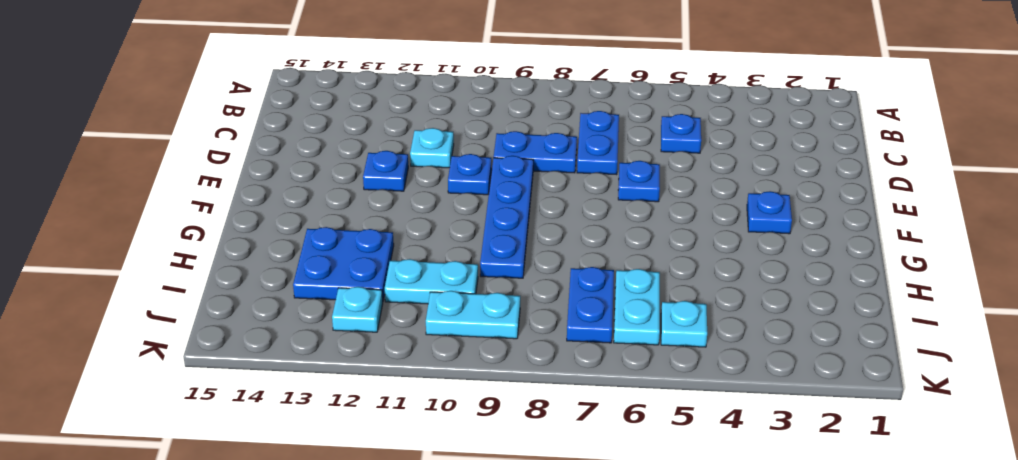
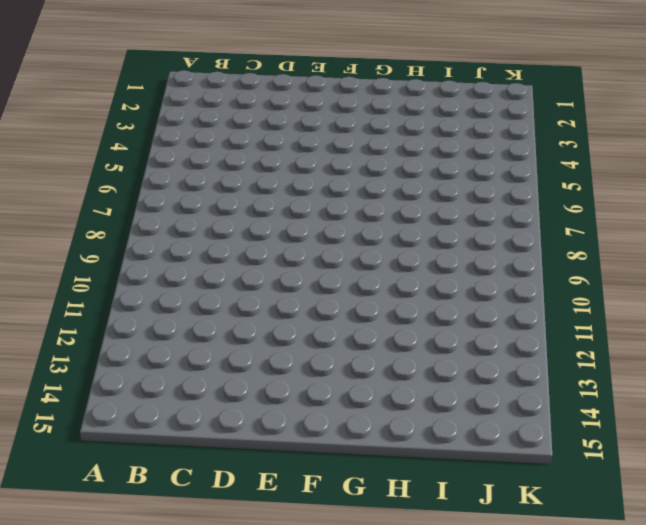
none -> blue plate C5 level 1
none -> blue plate C7:D7 level 1
none -> blue plate D8:D9 level 1

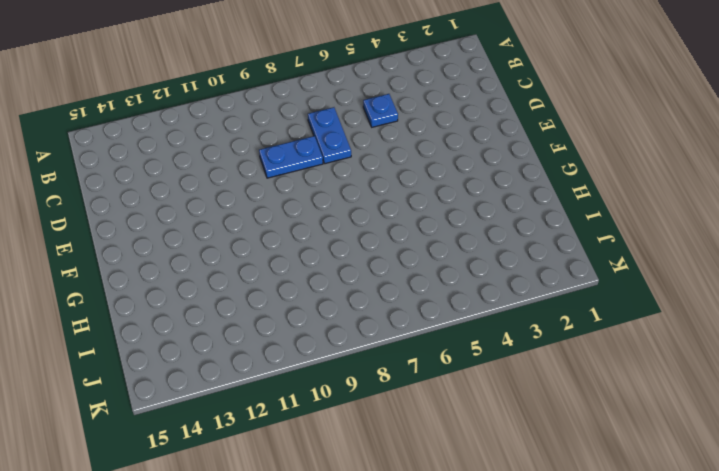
none -> cyan plate D11 level 1
none -> blue plate E6 level 1
none -> blue plate E9:H9 level 1

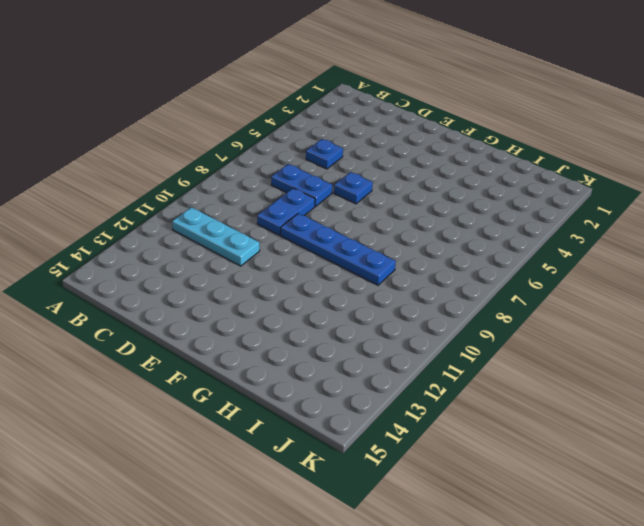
cyan plate B11:D11 level 1 -> cyan plate D11 level 1
none -> blue plate E10 level 1
none -> blue plate E12 level 1
none -> blue plate F3 level 1

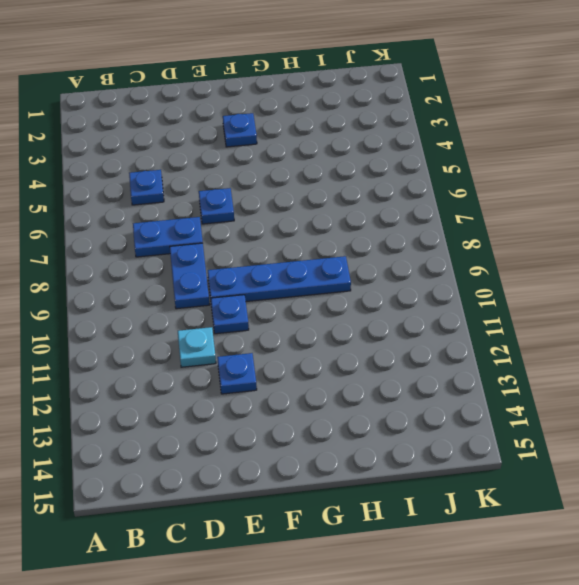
none -> blue plate H12:I13 level 1
none -> cyan plate I6:J6 level 1
none -> blue plate I7:J7 level 1

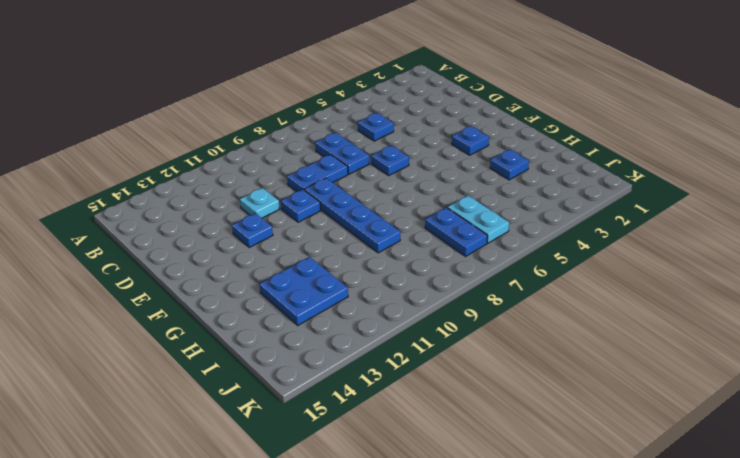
blue plate H3 level 1 -> none
none -> cyan plate I10:I11 level 1
none -> cyan plate J5 level 1
none -> cyan plate J9:J10 level 1

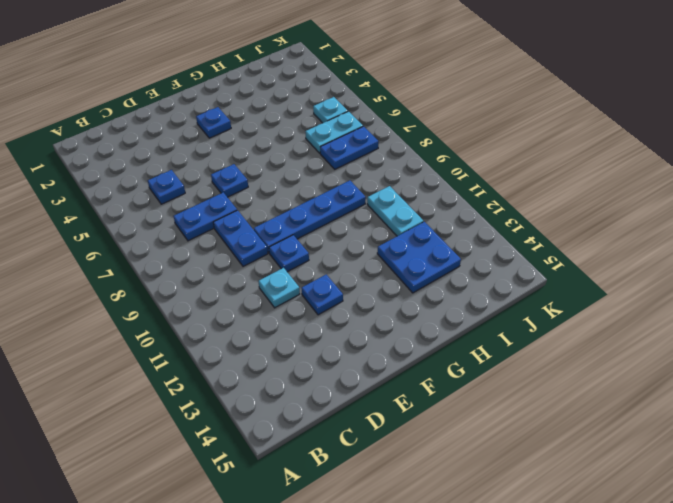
none -> cyan plate J9:J10 level 1
none -> cyan plate J12 level 1

